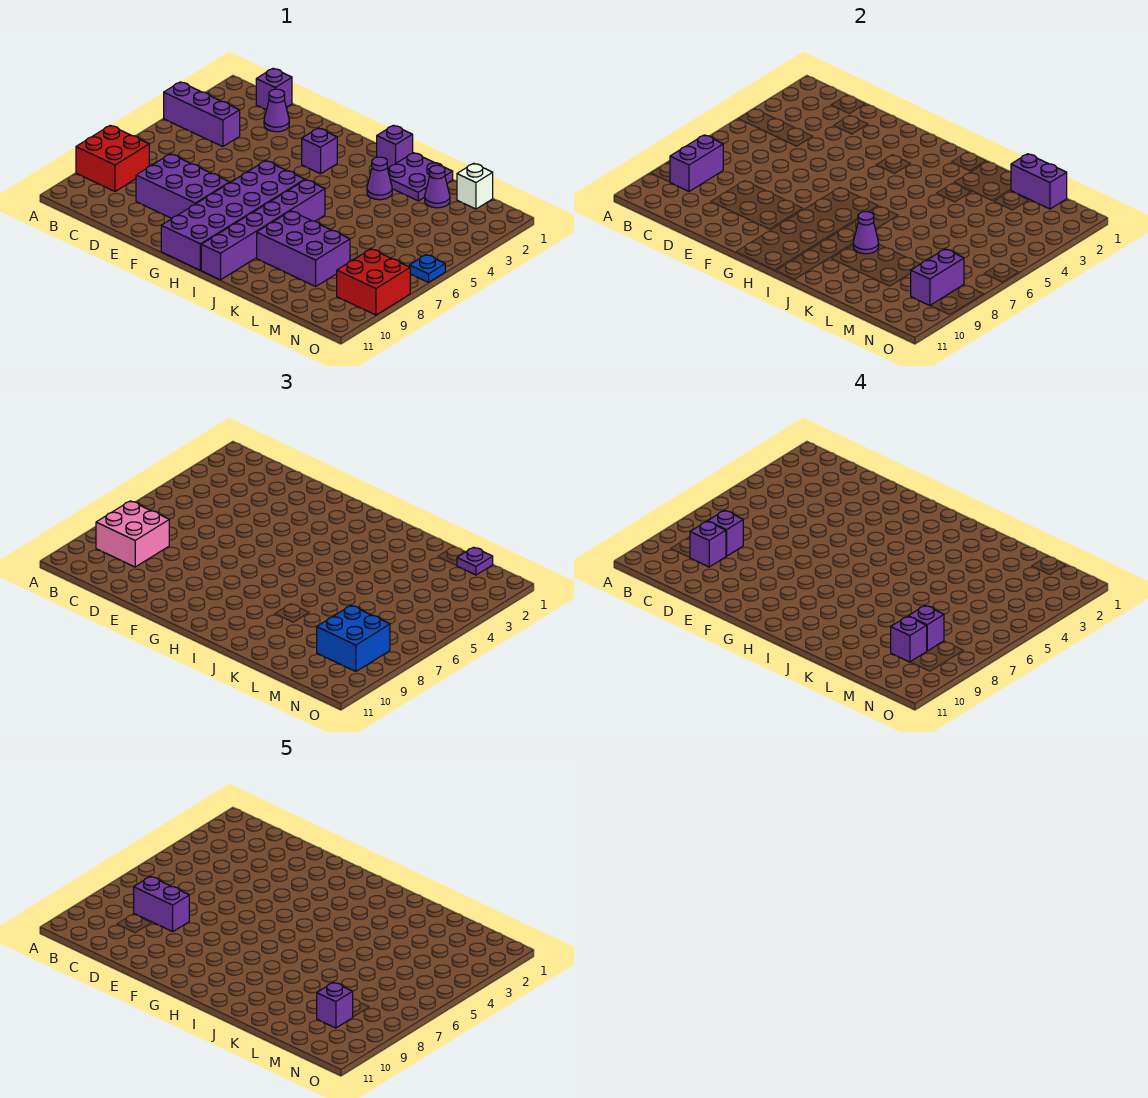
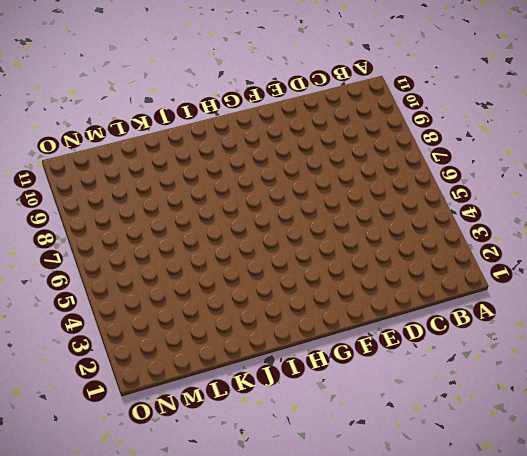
none -> purple brick A4:C4 level 1
none -> red brick A8:B9 level 1
none -> purple brick C1 level 1

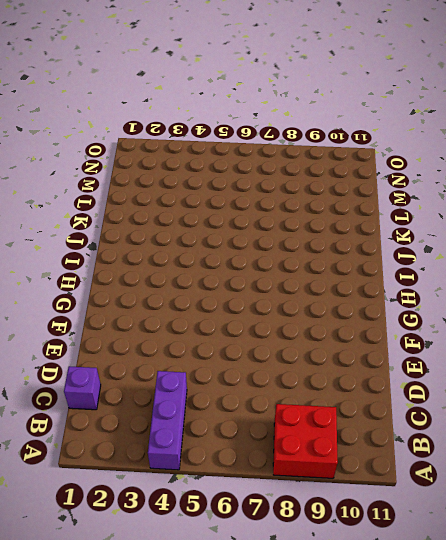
none -> purple cone D2 level 1
none -> purple brick D8:F9 level 1
none -> purple brick G3 level 1

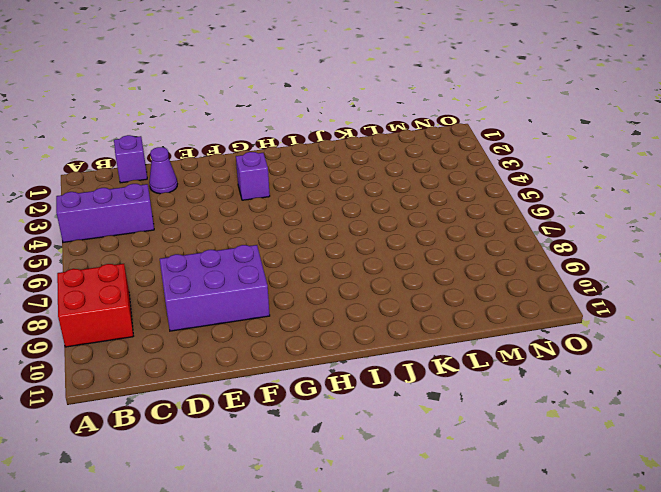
none -> purple brick G6:H11 level 1
none -> purple brick I1 level 1
none -> purple brick I6:I11 level 1

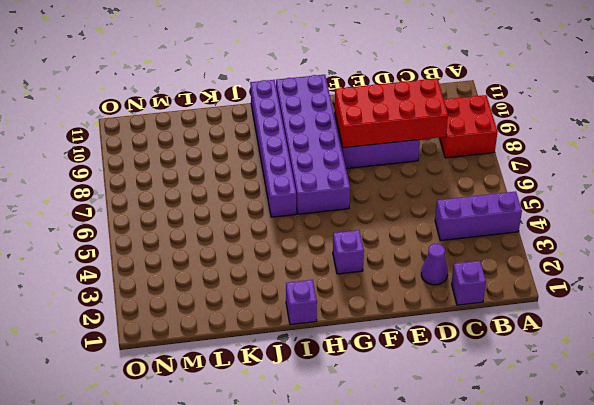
red brick C8:F9 level 2 -> none
none -> purple plate J1:K2 level 1
none -> purple cone J3 level 1
none -> purple brick J8:L9 level 1

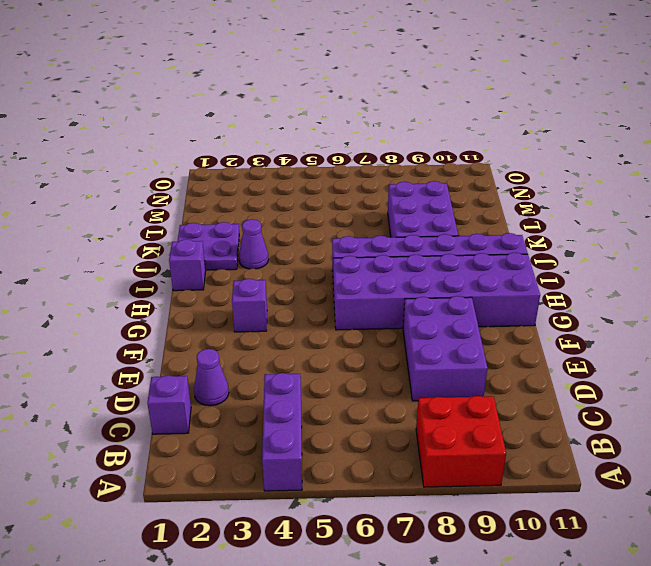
none -> purple cone L2 level 1
none -> white brick M1 level 1
none -> red brick N8:O9 level 1

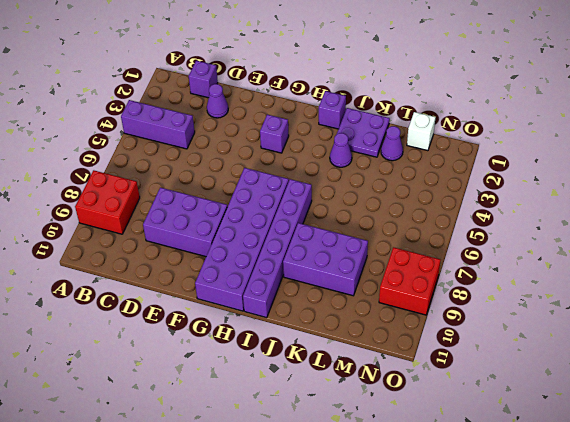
none -> blue plate O6 level 1
none -> purple brick B8:B9 level 2
none -> purple cone J8 level 2

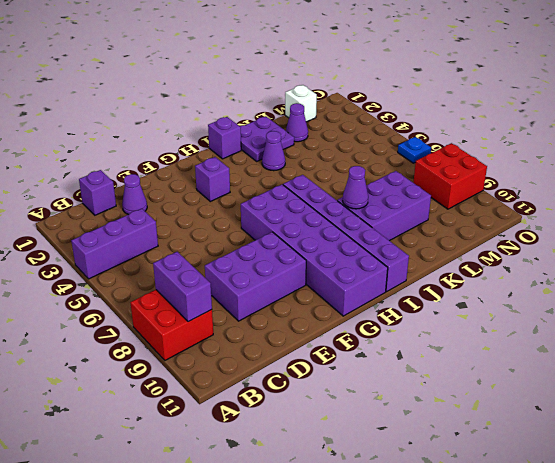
none -> purple brick L1:M1 level 2
none -> purple brick N8:N9 level 2
none -> pink brick B8:C9 level 3

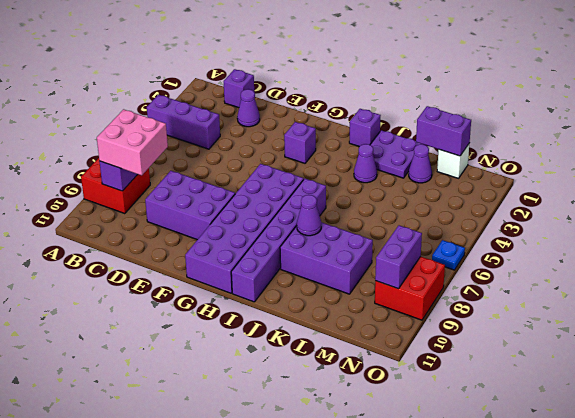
none -> purple plate M1 level 3
none -> blue brick M8:N9 level 3
none -> purple brick C8 level 4

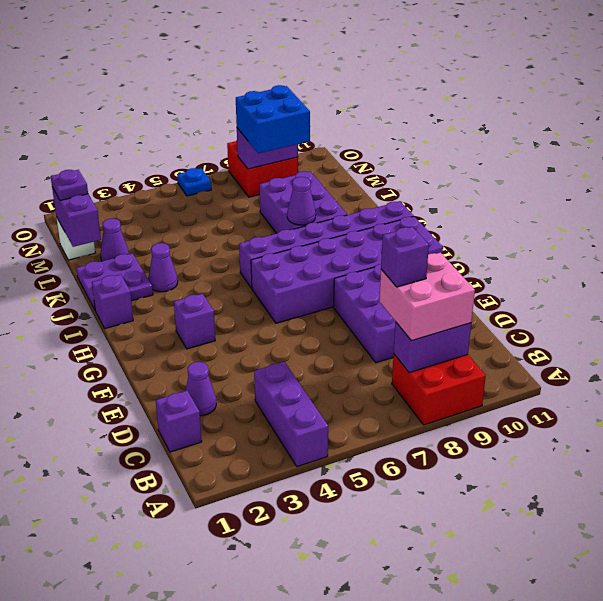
none -> purple brick C9 level 4
none -> purple brick M8 level 4
none -> purple brick M9 level 4

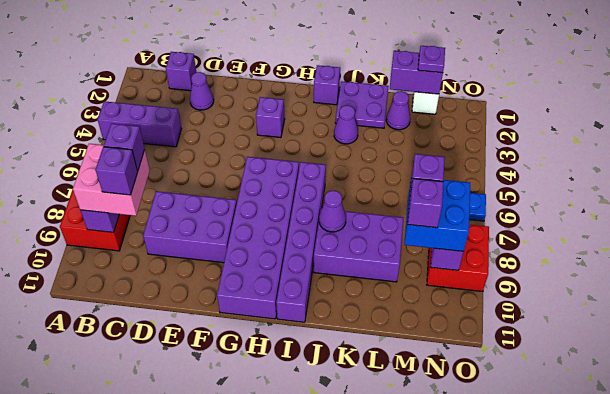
none -> purple brick C8:D8 level 5
none -> purple brick M9 level 5

